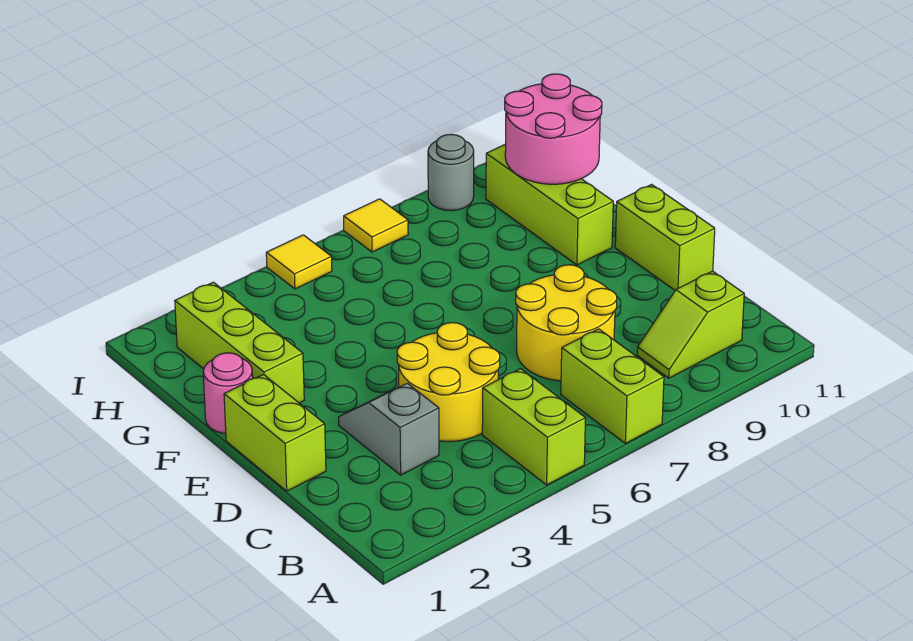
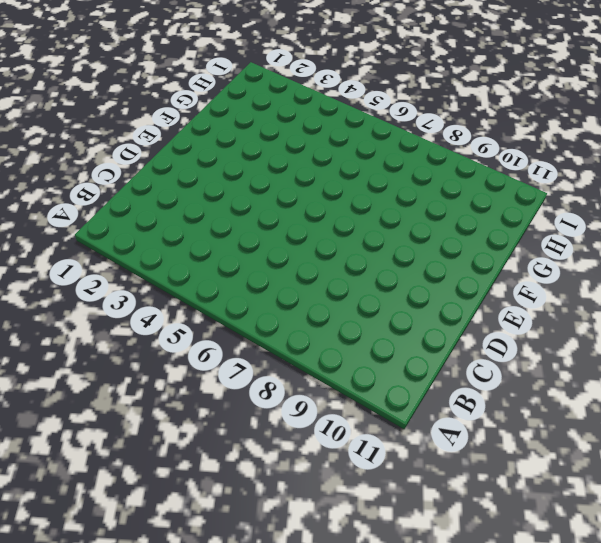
none -> lime brick A5:B5 level 1
none -> lime brick A7:B7 level 1
none -> lime slope B9:B10 level 1 top 10

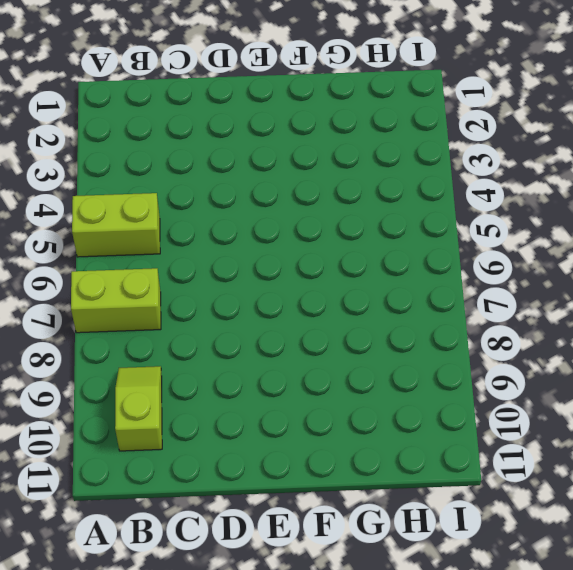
none -> grey slope C3:D3 level 1 top C
none -> yellow round brick C4:D5 level 1
none -> yellow round brick C7:D8 level 1

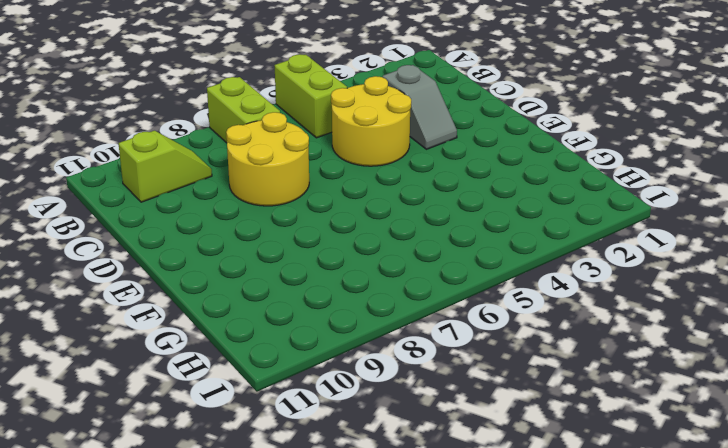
none -> lime brick D1:E1 level 1
none -> lime brick D11:E11 level 1
none -> pink round brick F1 level 1

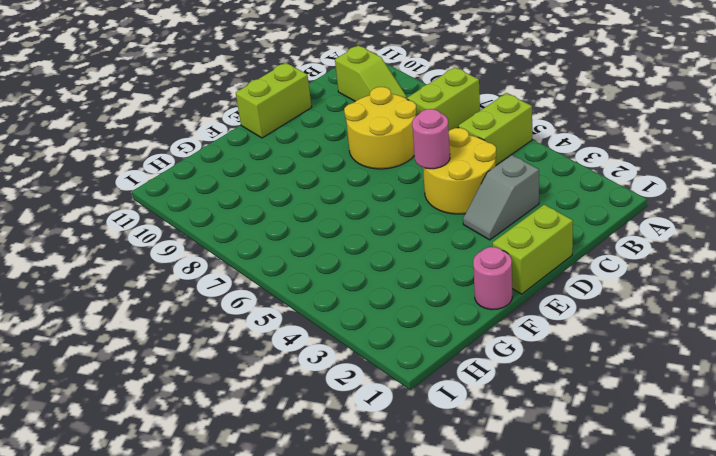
pink round brick D5 level 2 -> none
none -> lime brick F2:H2 level 1
none -> lime brick F10:H10 level 1
none -> yellow tile I5 level 1

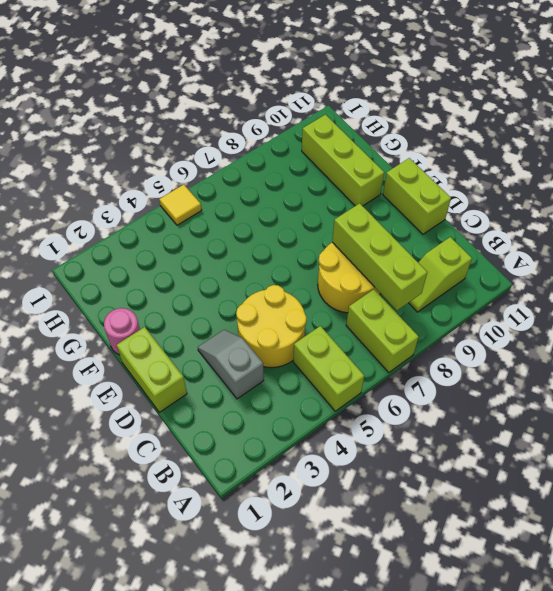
lime brick B8:D8 level 2 -> lime brick F2:H2 level 1
none -> yellow tile I7 level 1
none -> grey round brick I9 level 1
none -> pink round brick G10:H11 level 2

